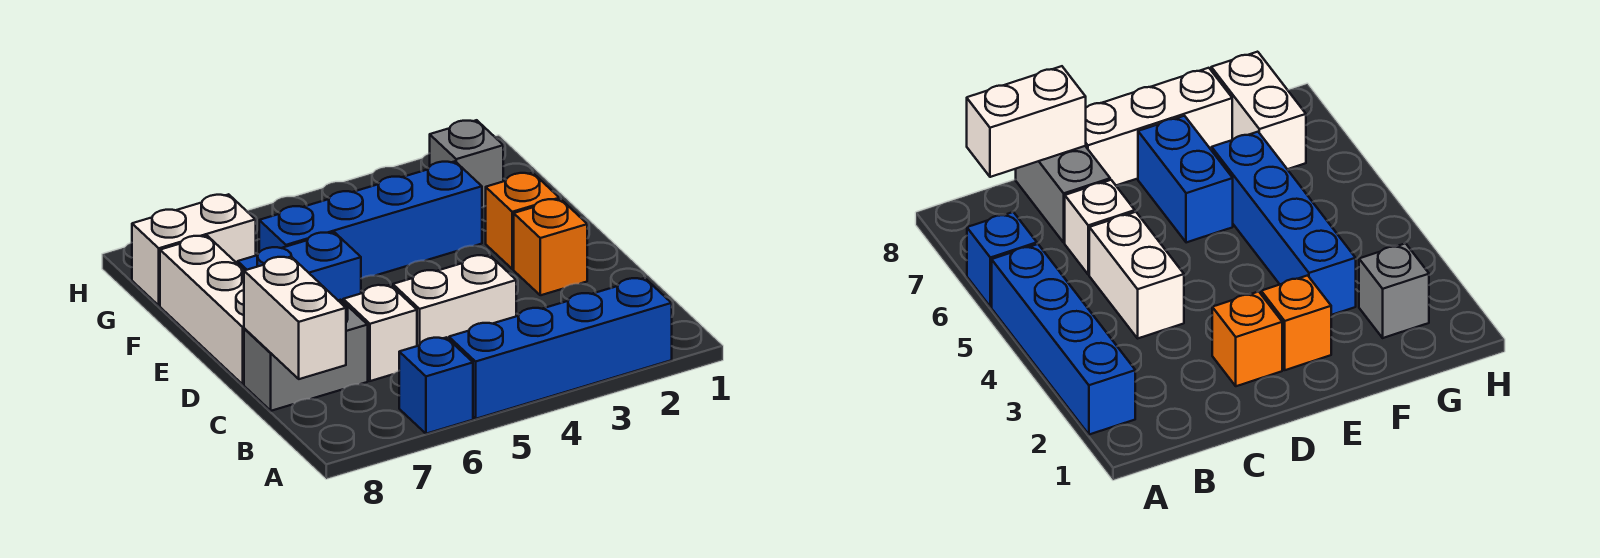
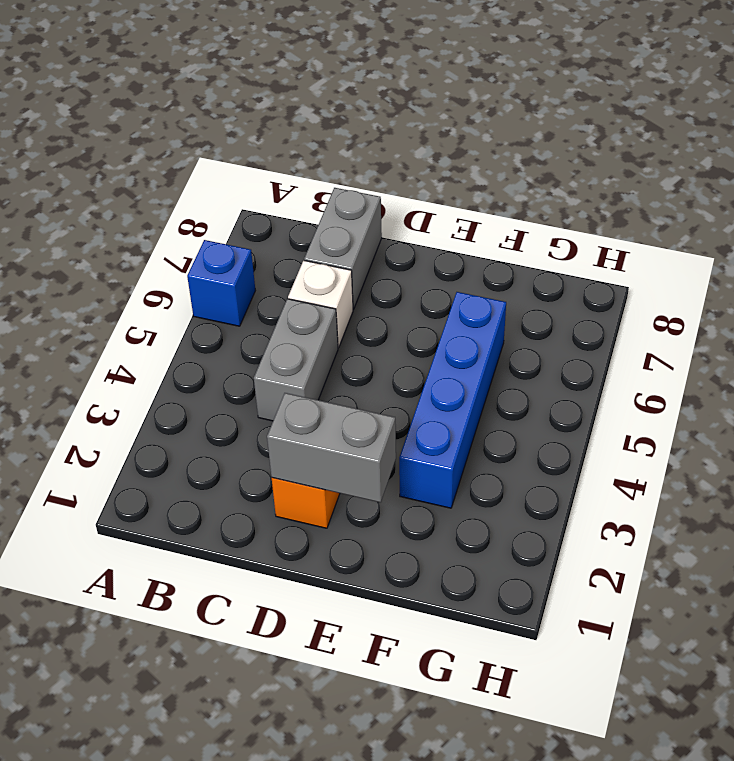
grey brick C4:C5 level 1 -> white brick C4:C5 level 1
grey brick D2:E2 level 2 -> none
none -> blue brick A2:A5 level 1
none -> white brick D8:F8 level 1
none -> orange brick E2 level 1

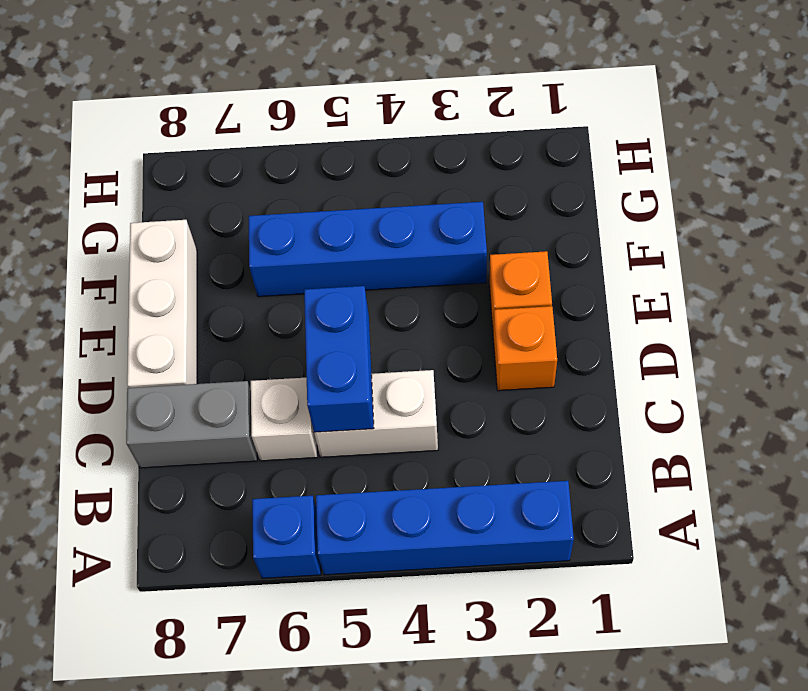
blue brick C5:D5 level 2 -> blue brick E6:E7 level 1
none -> grey brick G2 level 1
none -> white brick G7:G8 level 1
none -> white brick B8:C8 level 2

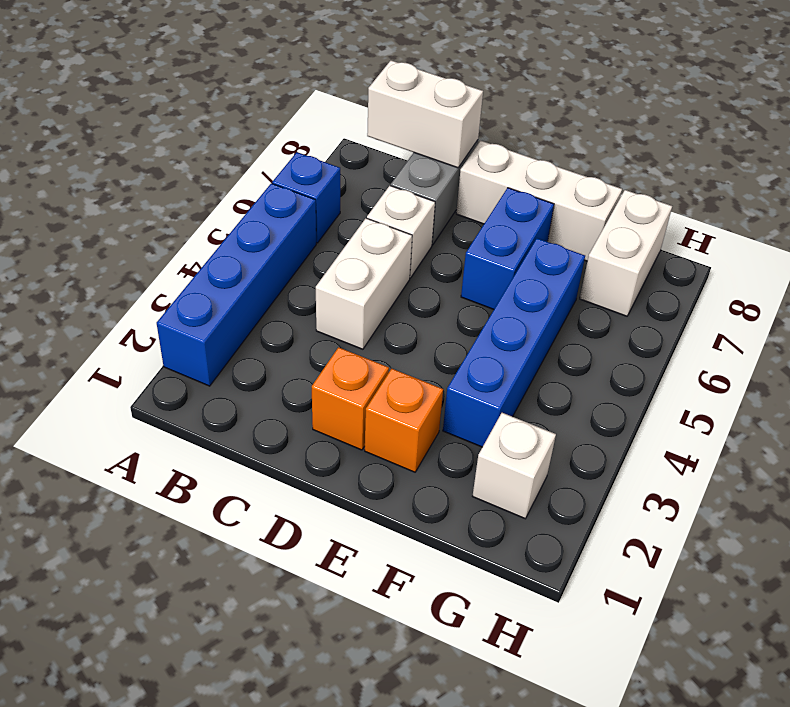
white brick G2 level 1 -> grey brick G2 level 1

